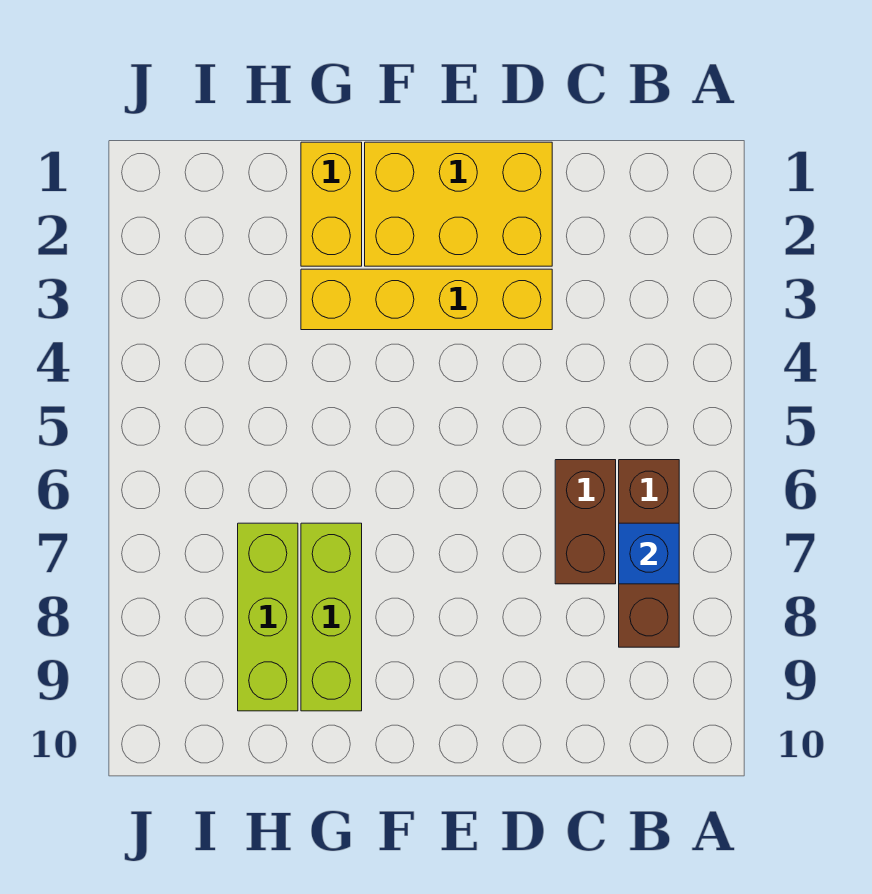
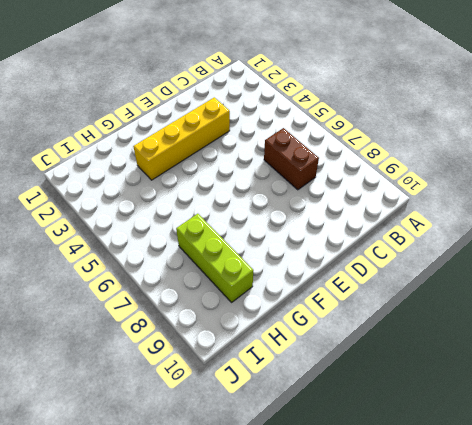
none -> brown brick B6:B8 level 1
none -> yellow brick D1:F2 level 1

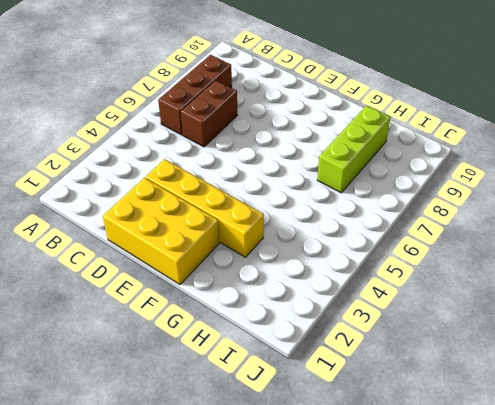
none -> yellow brick G1:G2 level 1
none -> lime brick G7:G9 level 1

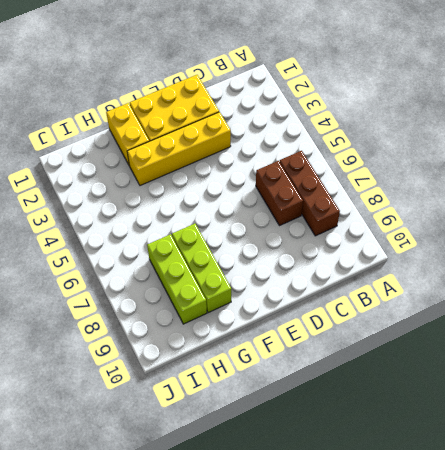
none -> blue brick B7 level 2

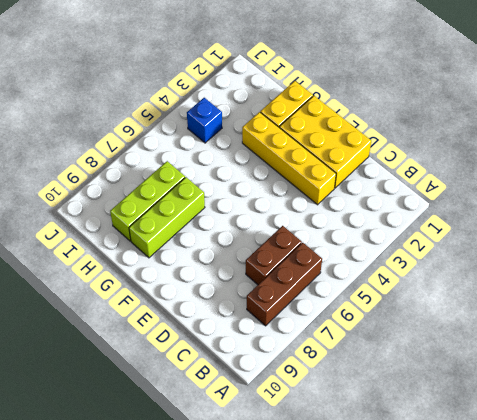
blue brick I4 level 1 -> blue brick B7 level 2

